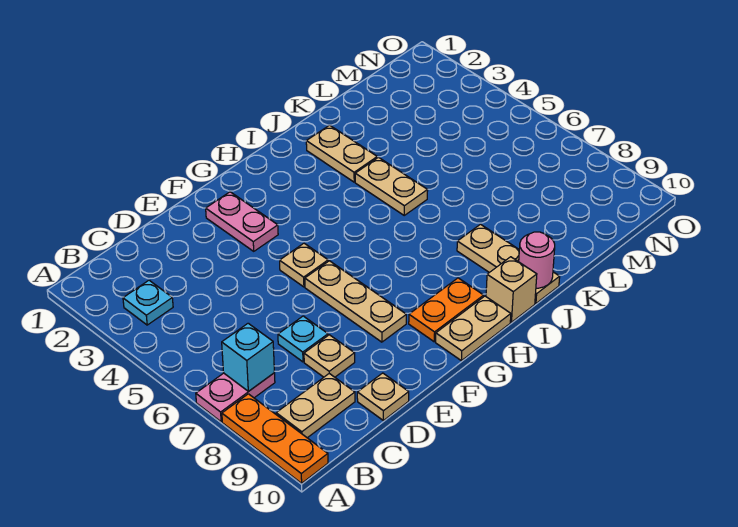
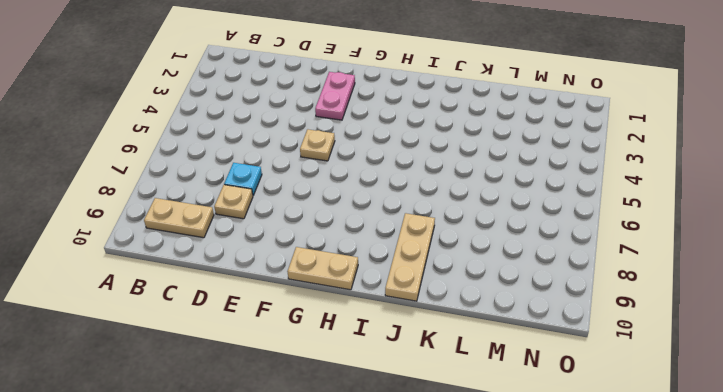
none -> pink plate A7:B7 level 1
none -> orange plate A8:A10 level 1
none -> cyan plate B3 level 1

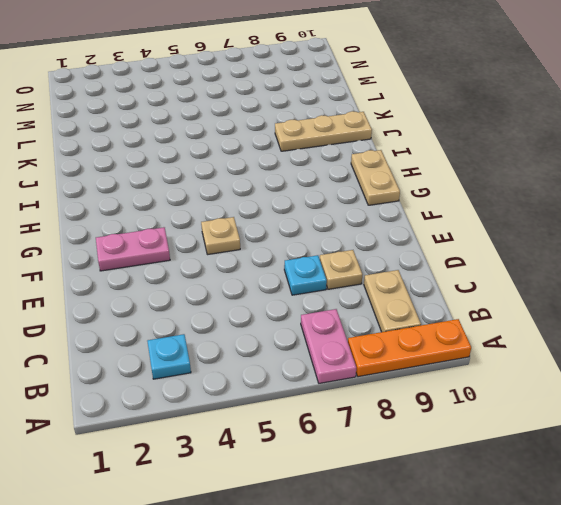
none -> tan plate D10 level 1
none -> tan plate F6:F8 level 1
none -> orange plate G9:H9 level 1

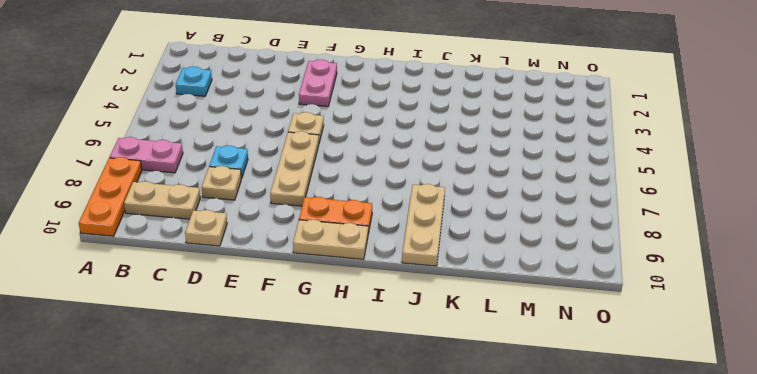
none -> tan brick I10 level 1
none -> tan plate J2:J3 level 1
none -> tan plate J4:J5 level 1

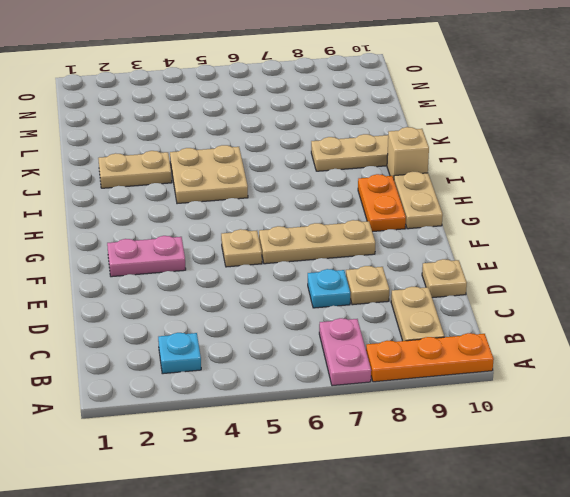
tan plate I4:J5 level 1 -> tan plate J4:J5 level 1
none -> cyan brick B7 level 2
none -> pink round brick J10 level 2

